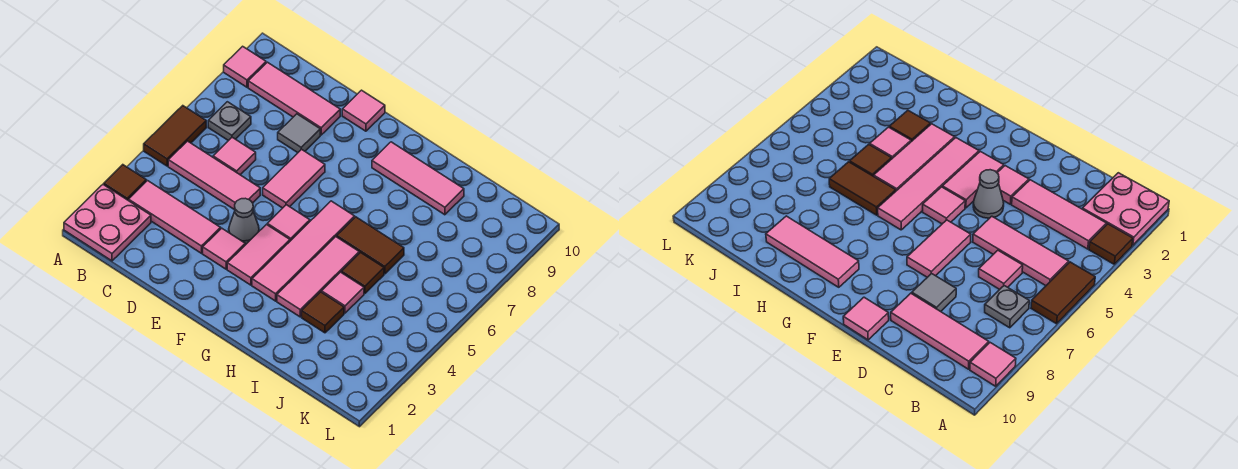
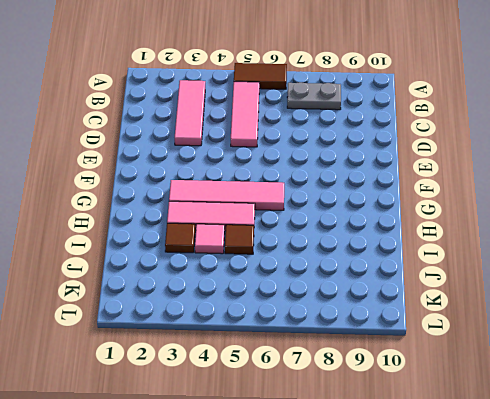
grey plate B7:B8 level 1 -> grey plate B7 level 1
none -> pink plate A1:B2 level 1
none -> brown tile A3 level 1
none -> pink tile A9 level 1

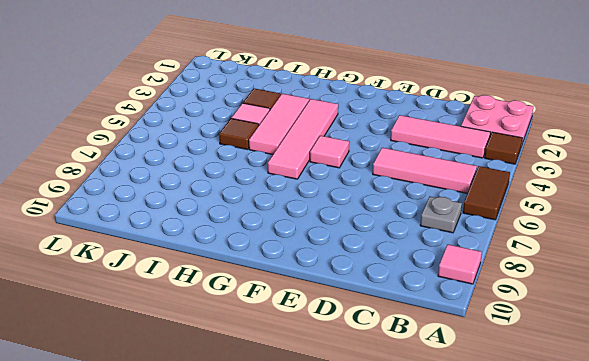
none -> pink tile B9:D9 level 1
none -> pink tile C6 level 1
none -> grey tile D8 level 1

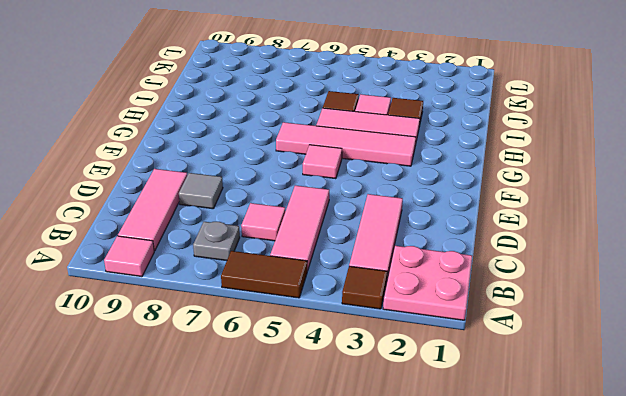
none -> pink tile E3 level 1
none -> grey cone E4 level 1
none -> pink tile E6:E7 level 1

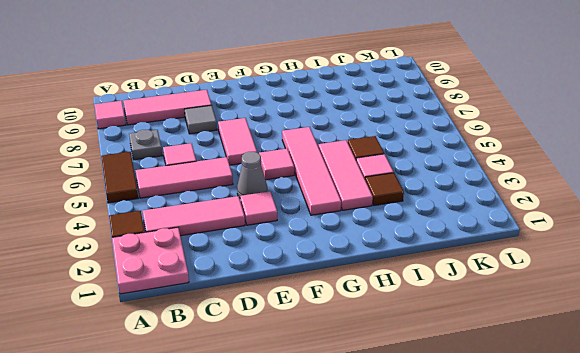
none -> pink tile E10 level 1
none -> pink tile F3:F4 level 1
none -> pink tile G9:I9 level 1

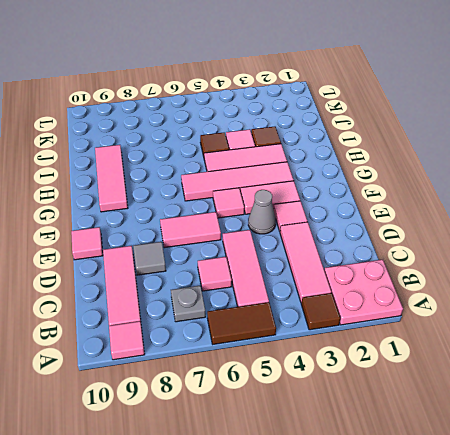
none -> brown tile H6:I6 level 1

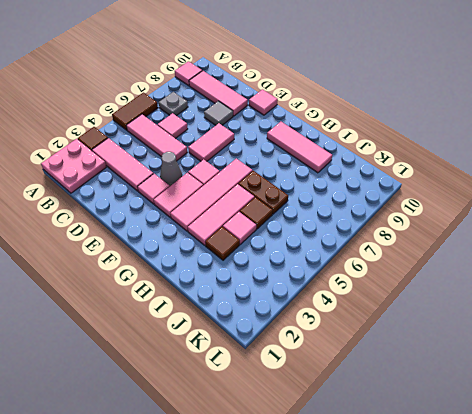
brown plate H6:I6 level 1 -> brown tile H6:I6 level 1

